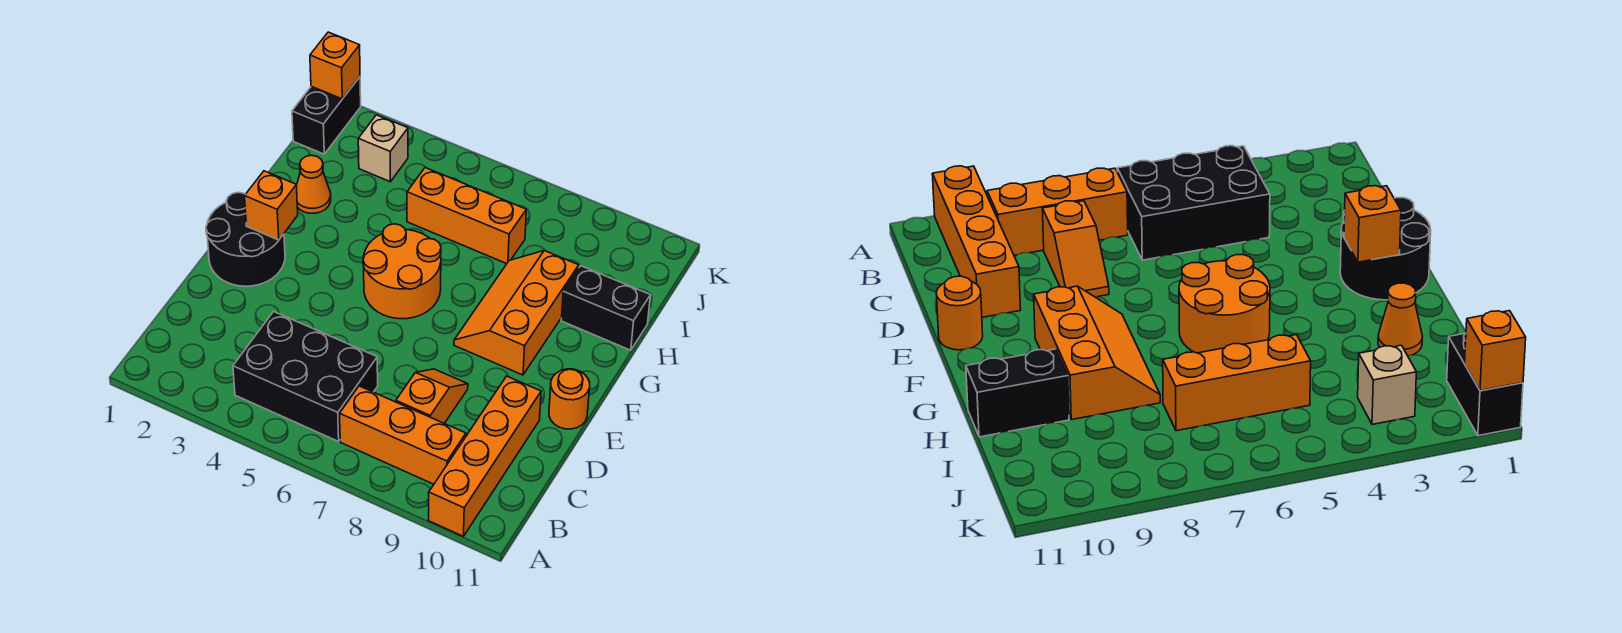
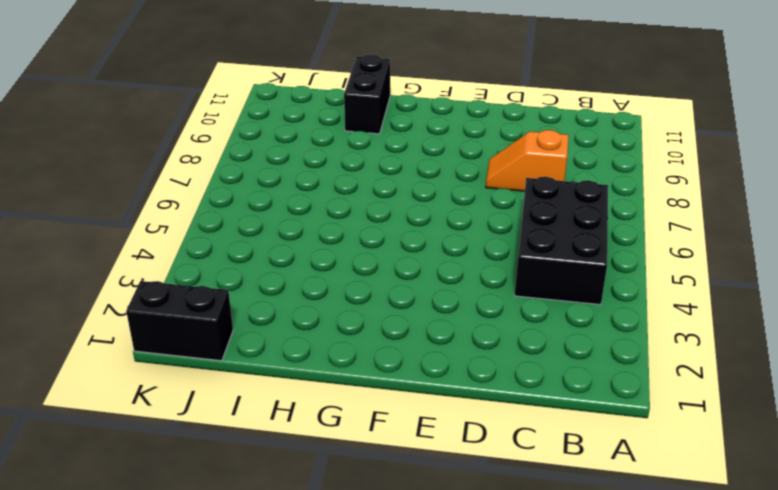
none -> orange brick A10:D10 level 1
none -> orange brick B7:B9 level 1
none -> black round brick E1:F2 level 1

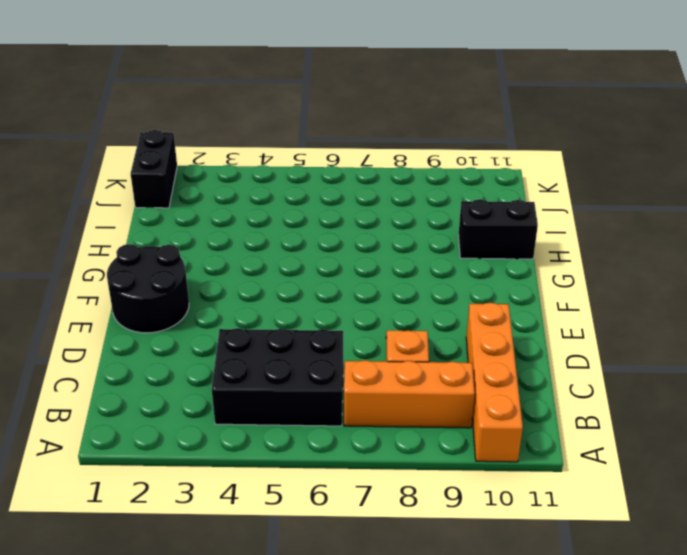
none -> orange round brick E11 level 1
none -> orange round brick F5:G6 level 1
none -> orange slope F8:H9 level 1 top 9

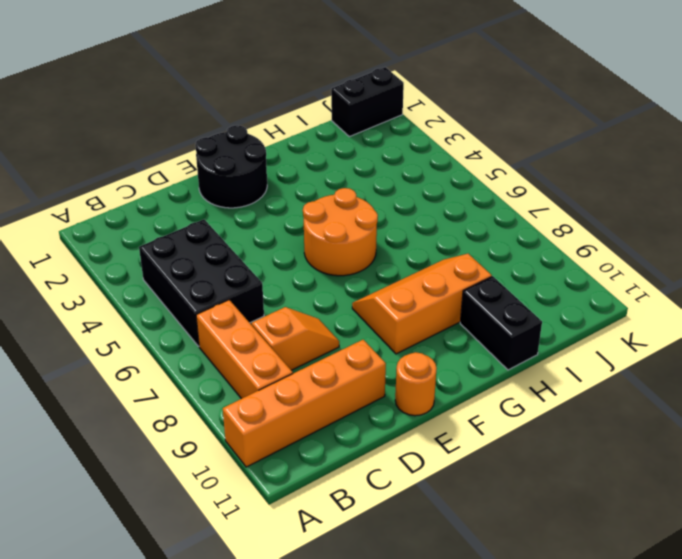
none -> orange cone H2 level 1
none -> orange brick I5:I7 level 1
none -> tan brick J3 level 1

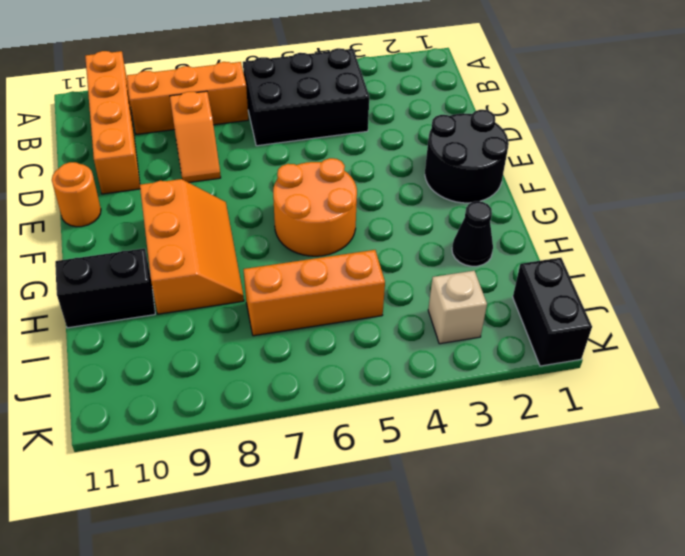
black cone H2 level 1 -> orange cone H2 level 1
none -> orange brick F2 level 2
none -> orange brick K1 level 2

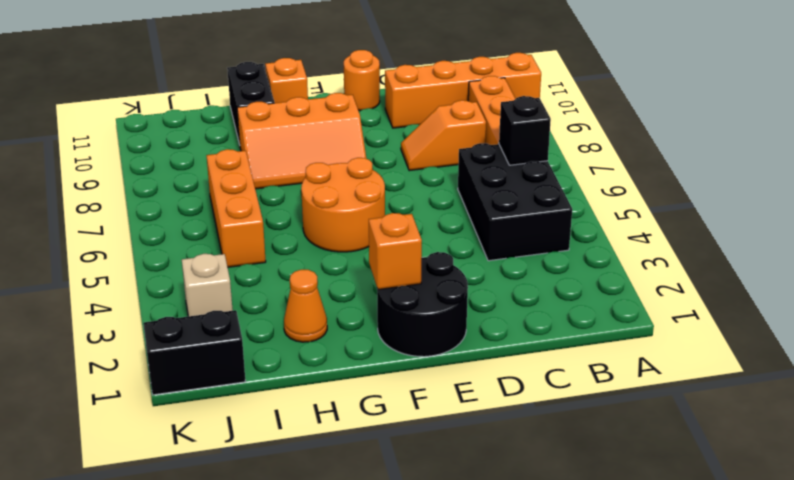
black brick B6 level 2 -> none
orange brick G11 level 1 -> orange brick K1 level 2

